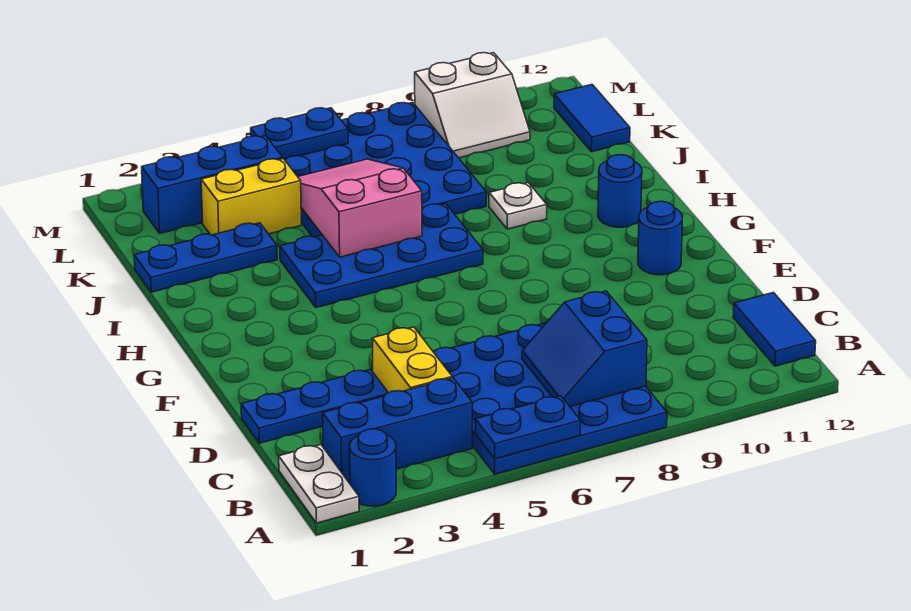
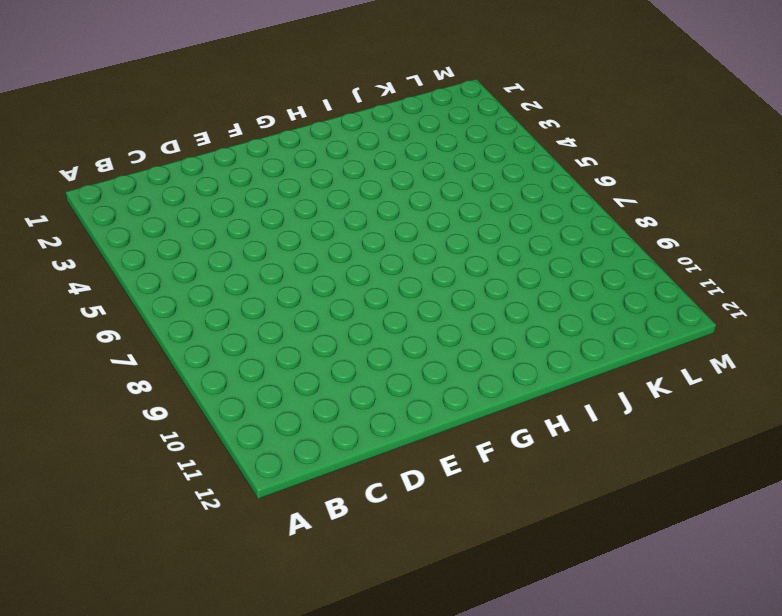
none -> white plate A1:B1 level 1
none -> blue round brick A2 level 1
none -> blue plate A5:D8 level 1

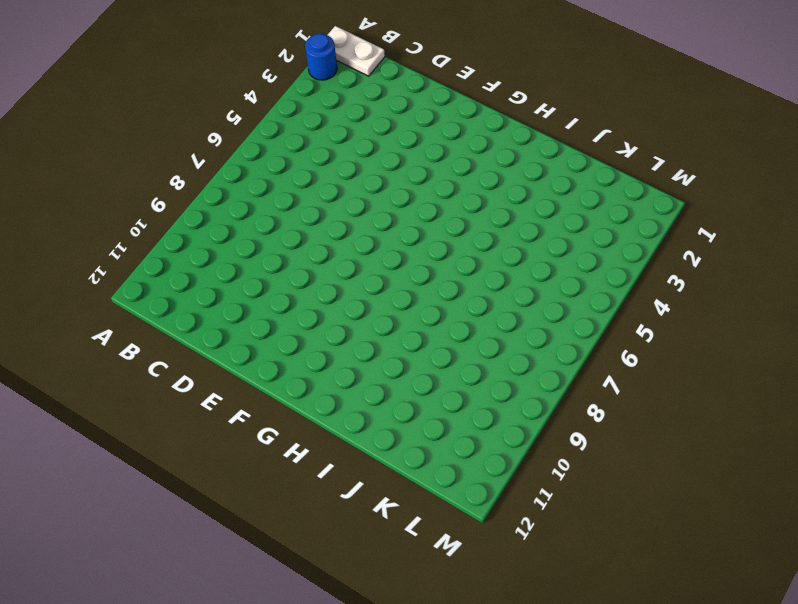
none -> blue plate A5:D8 level 1
none -> blue brick B2:B4 level 1
none -> blue tile B12:C12 level 1

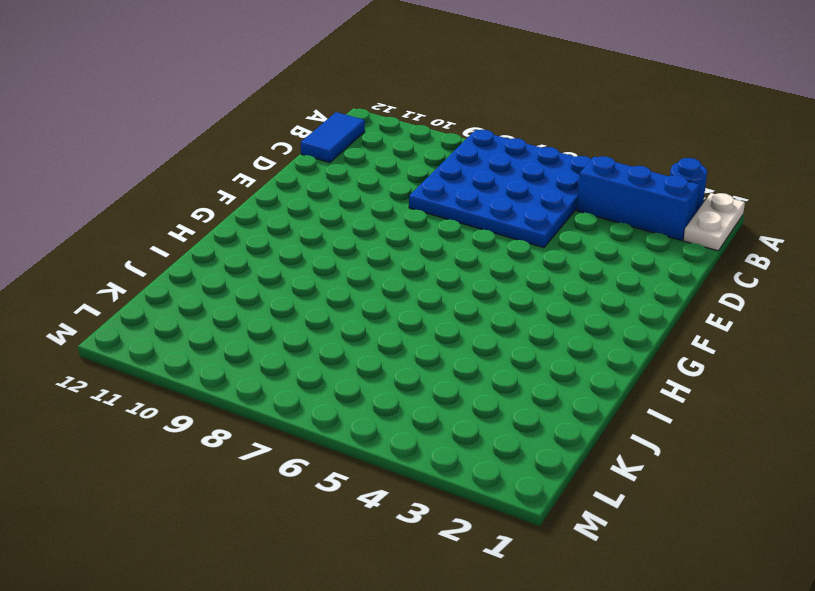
none -> yellow brick C4:D4 level 1
none -> blue plate D1:D3 level 1
none -> blue round brick F11 level 1

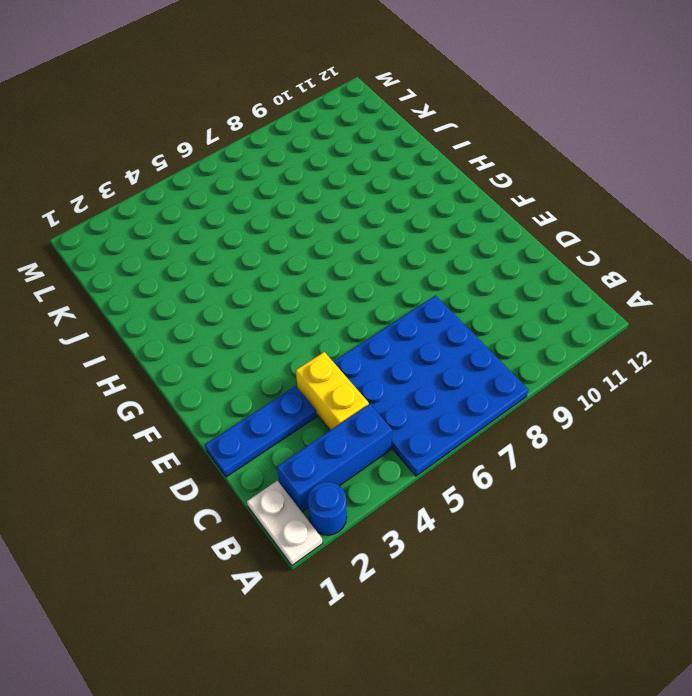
none -> blue tile B12:C12 level 1
none -> blue round brick F11 level 1
none -> blue plate H4:I7 level 1

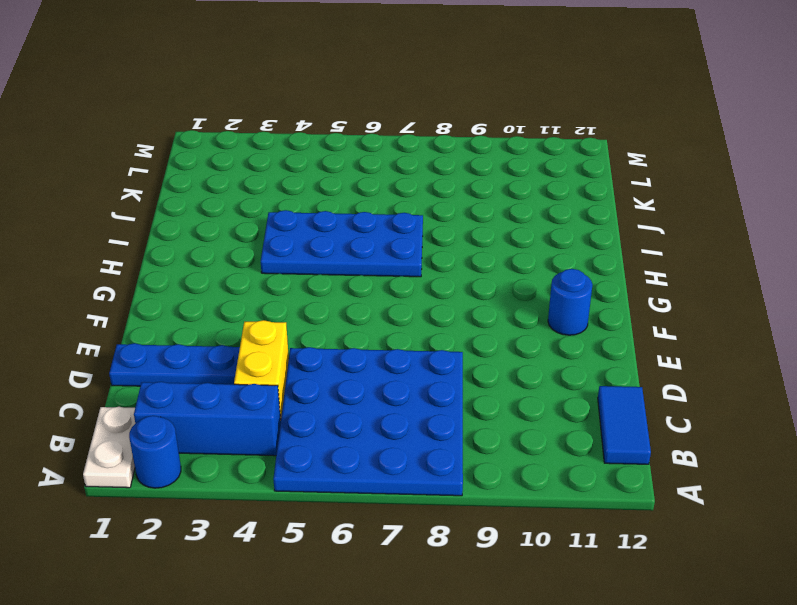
none -> blue round brick H11 level 1
none -> white plate I9 level 1
none -> blue plate J1:J3 level 1

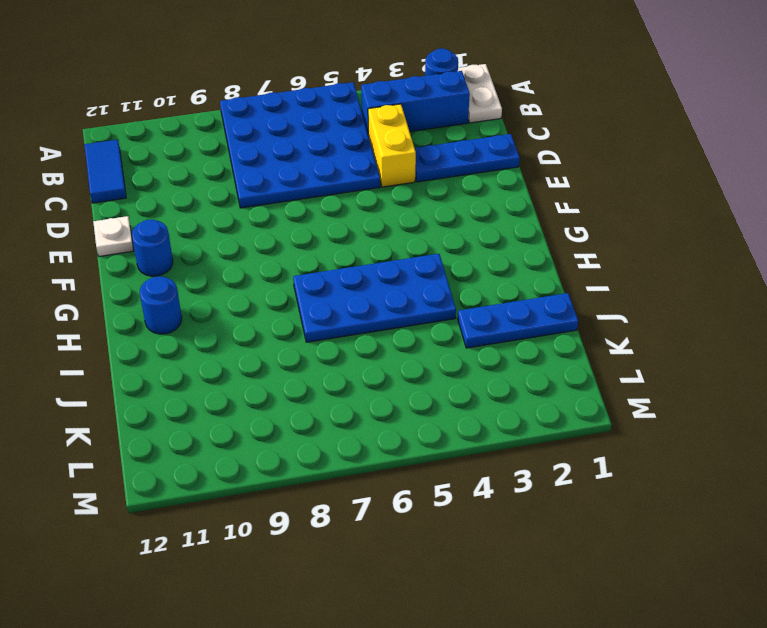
white plate E12 level 1 -> white plate I9 level 1
none -> blue plate J5:M8 level 1
none -> yellow brick K3:K4 level 1
none -> blue tile K12:L12 level 1

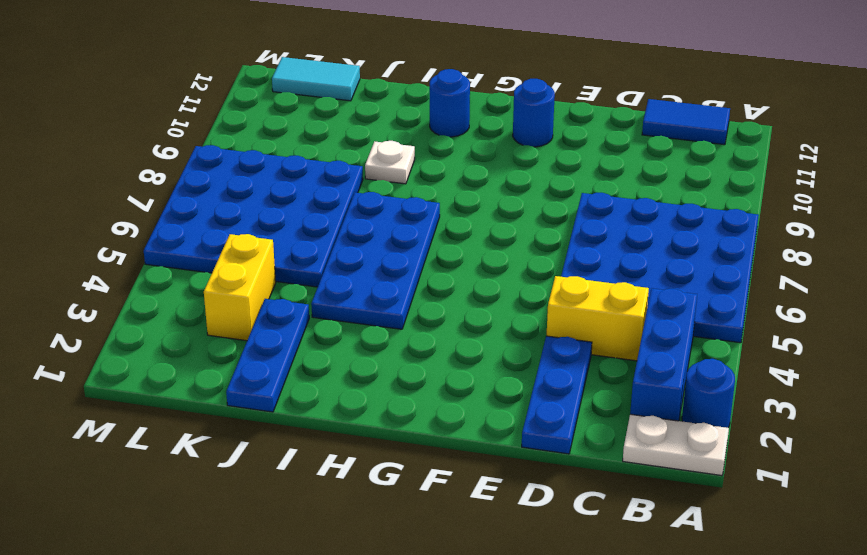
cyan tile K12:L12 level 1 -> blue tile K12:L12 level 1
none -> blue brick L2:L4 level 1
none -> white slope L9:M10 level 1 top M
none -> blue plate A5:A6 level 2

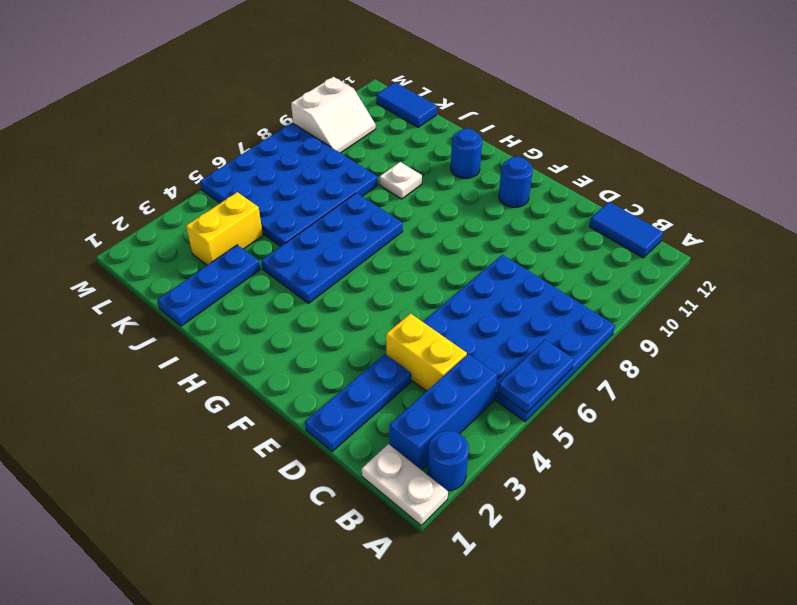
none -> blue brick L2:L4 level 1
none -> blue slope B7:C8 level 2 top 8
none -> pink slope I5:K6 level 2 top I

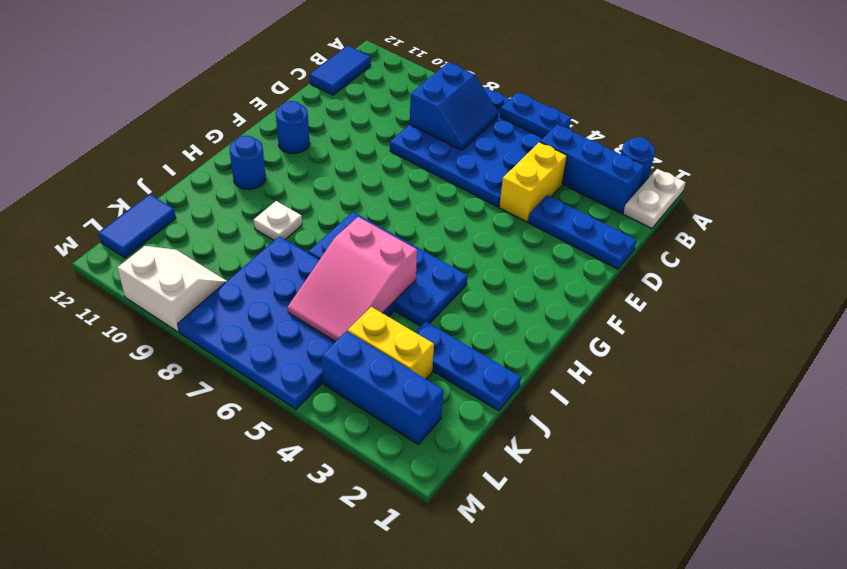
none -> blue plate M5:M6 level 2

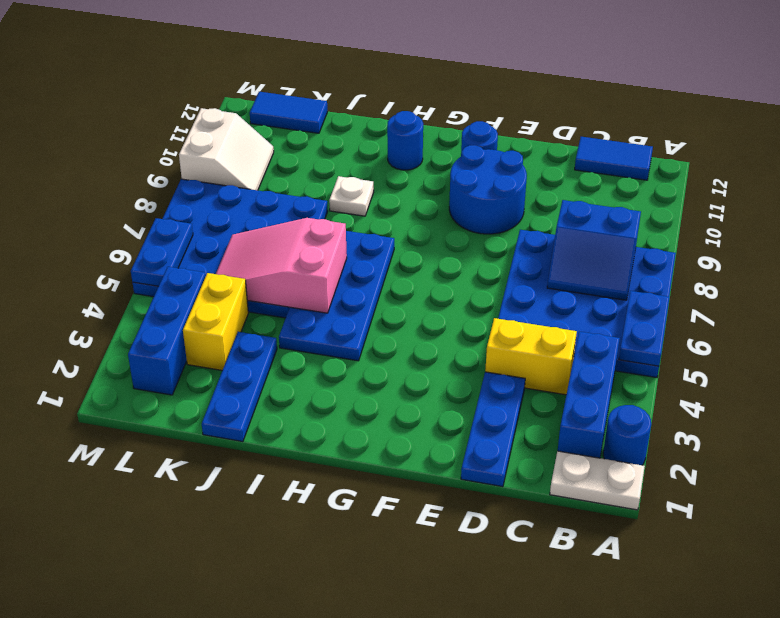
blue round brick E9:F10 level 1 -> none

